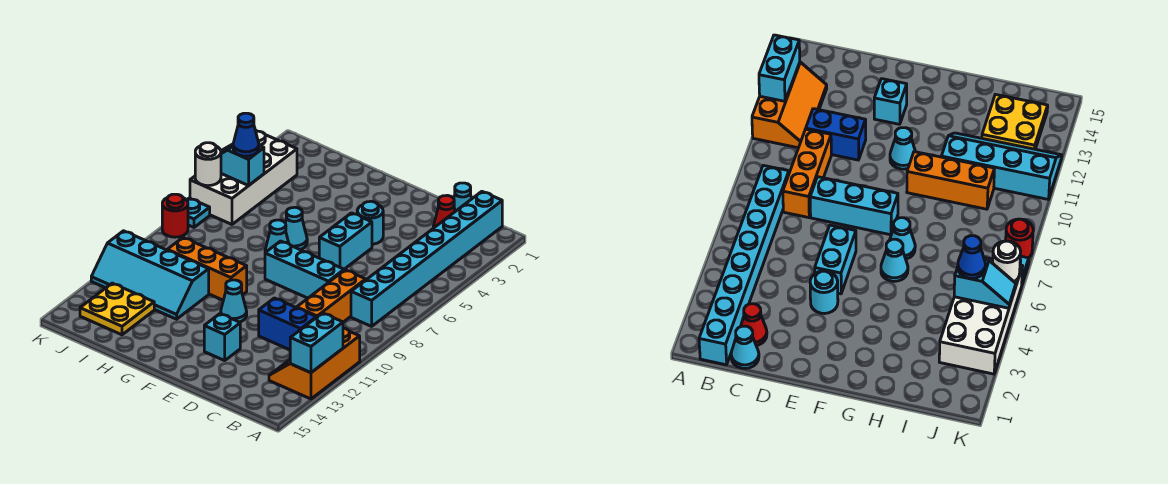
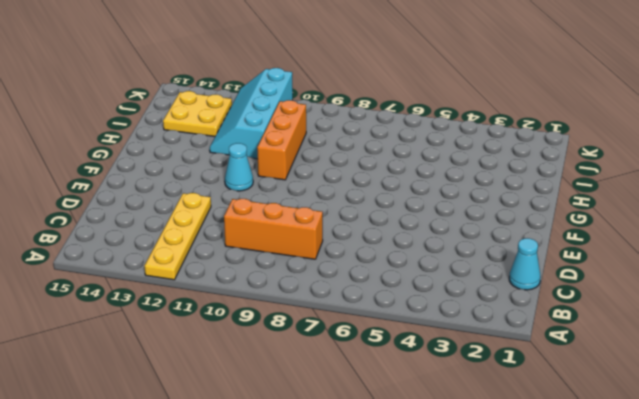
yellow plate A12:D12 level 1 -> orange slope A11:B13 level 1 top A
none -> cyan brick B1:B8 level 1
none -> red cone C2 level 1
none -> blue brick C11:D11 level 1

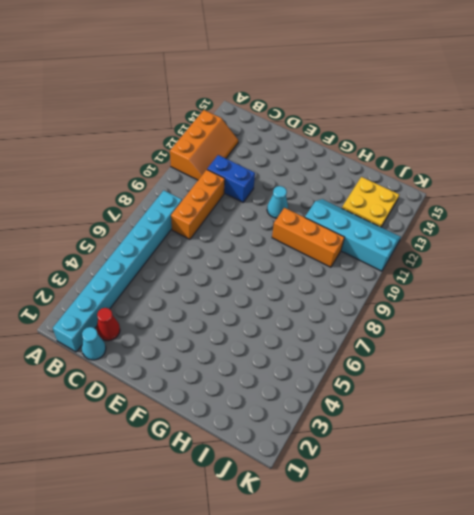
none -> cyan brick D8:F8 level 1
none -> cyan round brick E4 level 1
none -> cyan brick E5:E6 level 1

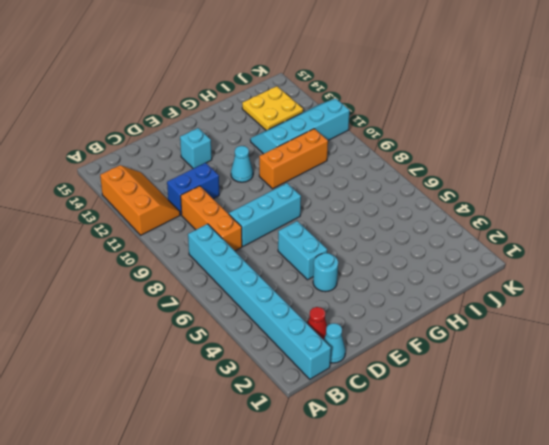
none -> cyan cone G6 level 1
none -> cyan cone G7 level 1
none -> white brick J3:K6 level 1

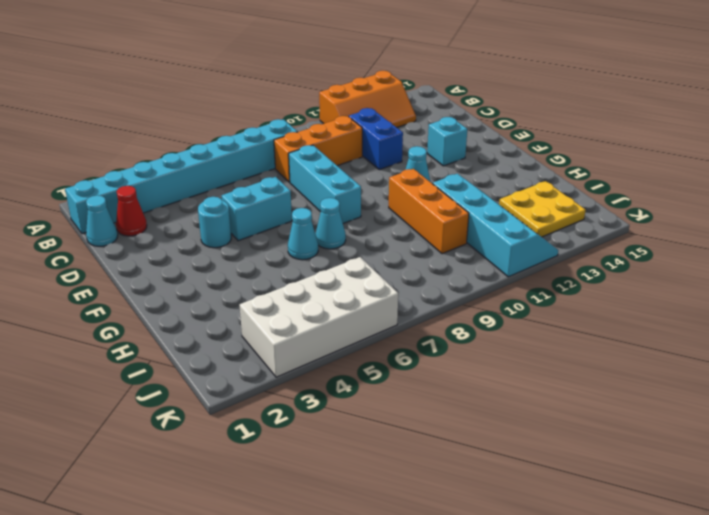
none -> cyan plate K7 level 1
none -> red round brick K8 level 1
none -> cyan brick A12:A13 level 2

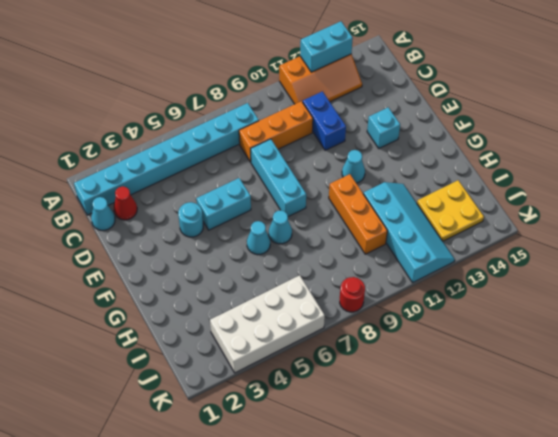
none -> cyan plate K7 level 1
none -> cyan slope J5:K5 level 2 top J
none -> white round brick K6 level 2

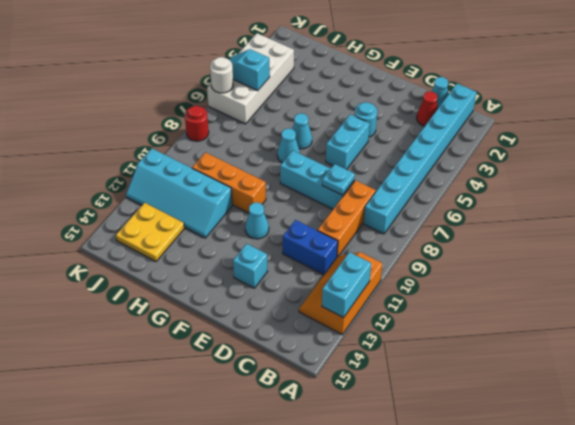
cyan plate D8 level 2 -> cyan plate K7 level 1
none -> blue cone J5 level 3

